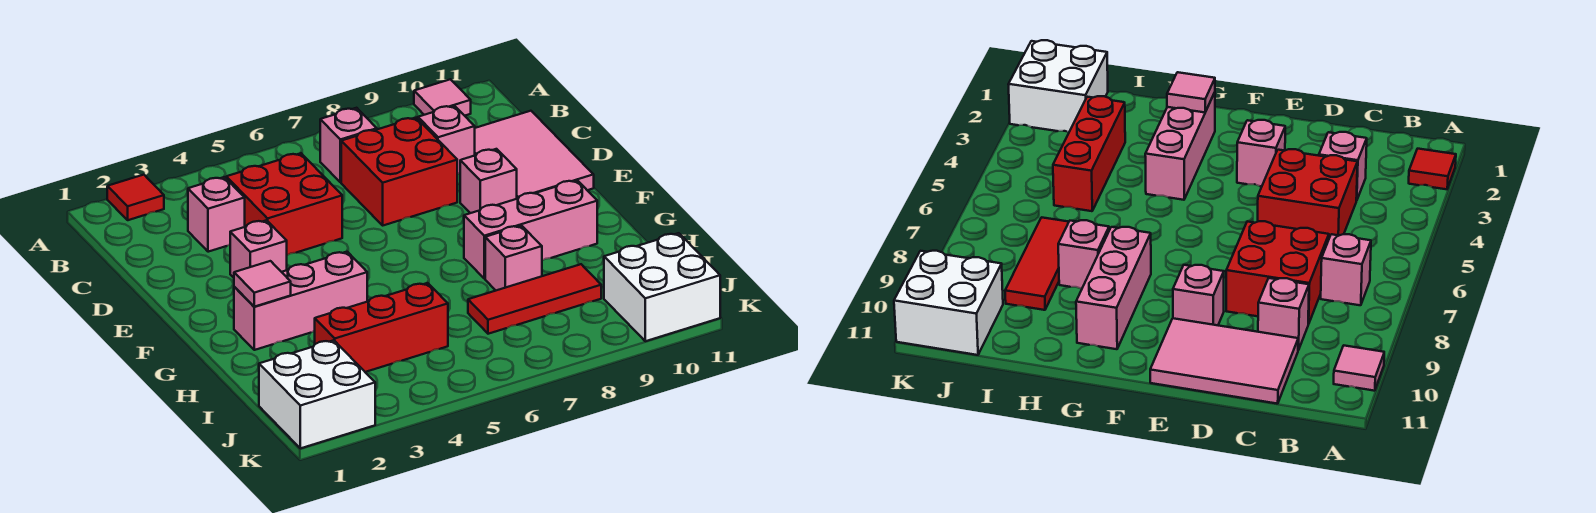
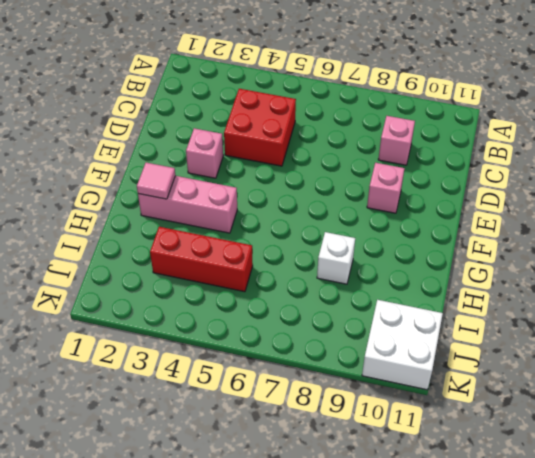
white brick H8 level 1 -> pink brick H8 level 1
none -> red tile A2 level 1
none -> pink tile A10 level 1
none -> pink brick B7 level 1

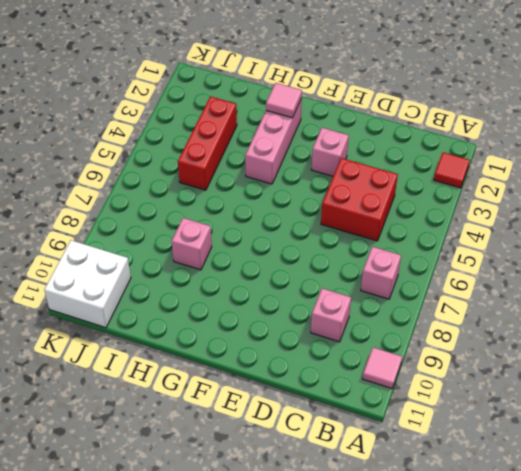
none -> pink brick C3 level 1
none -> red brick C7:D8 level 1
none -> pink tile C10:E11 level 1

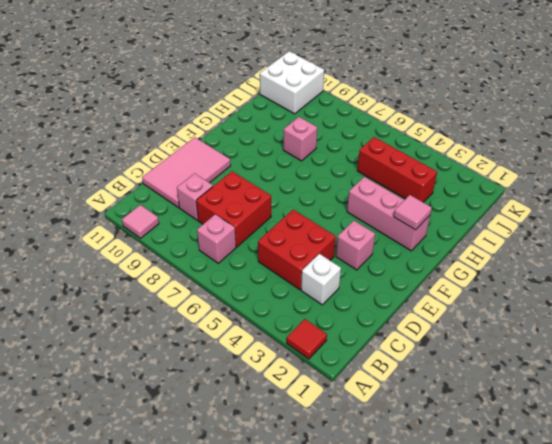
white brick C3 level 1 -> pink brick C3 level 1
none -> pink brick E9 level 1
none -> pink brick G8:G10 level 1
none -> red tile I7:I9 level 1

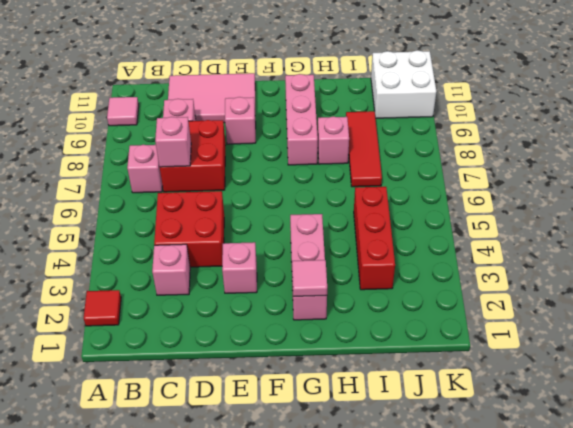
pink brick C7 level 2 -> none
none -> white brick J1:K2 level 1

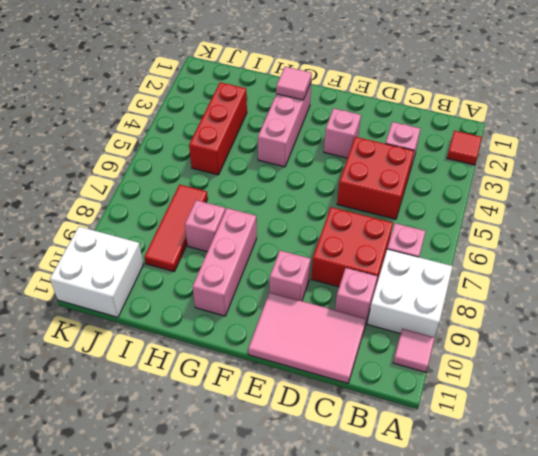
white brick A8:B9 level 1 -> white brick J1:K2 level 1

